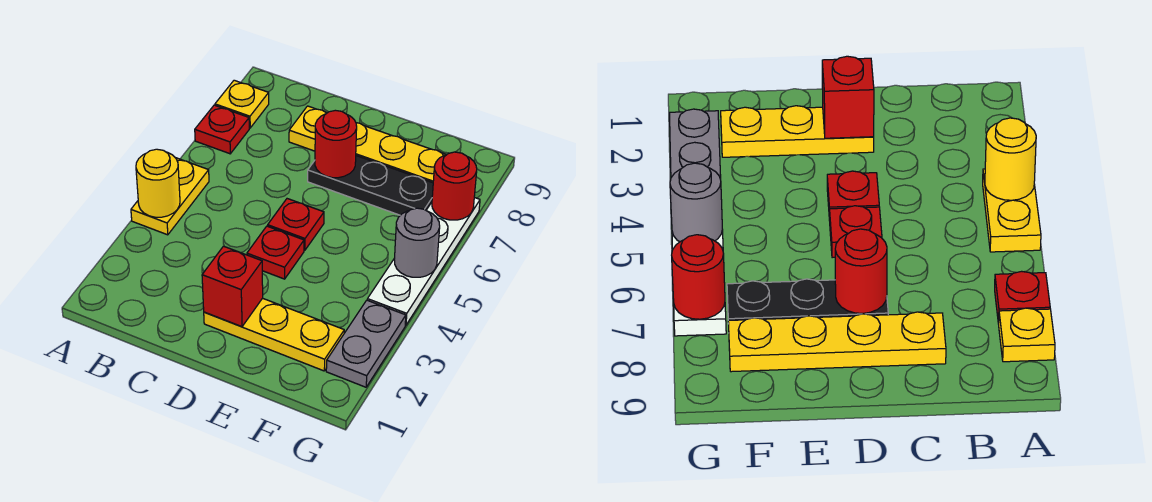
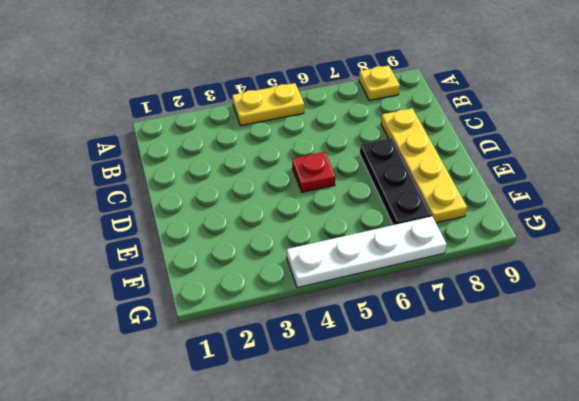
none -> red plate A7 level 1
none -> yellow plate D2:F2 level 1
none -> red plate D4 level 1

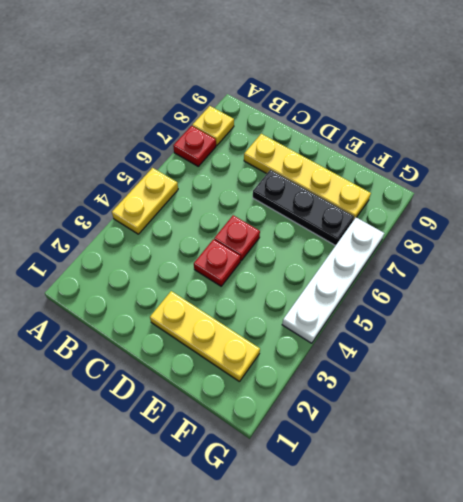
none -> grey plate G2:G3 level 1
none -> yellow round brick A4 level 2
none -> red brick D2 level 2

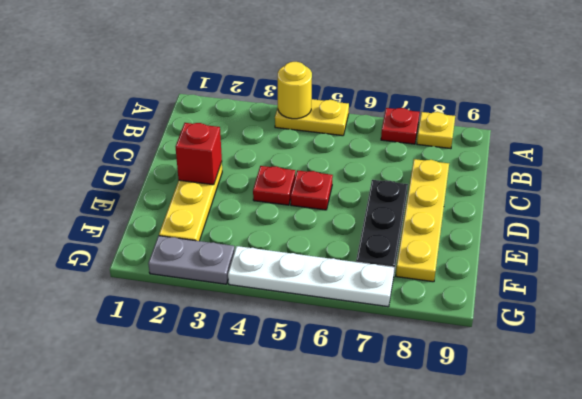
none -> red round brick D7 level 2
none -> grey round brick G5 level 2
none -> red round brick G7 level 2

